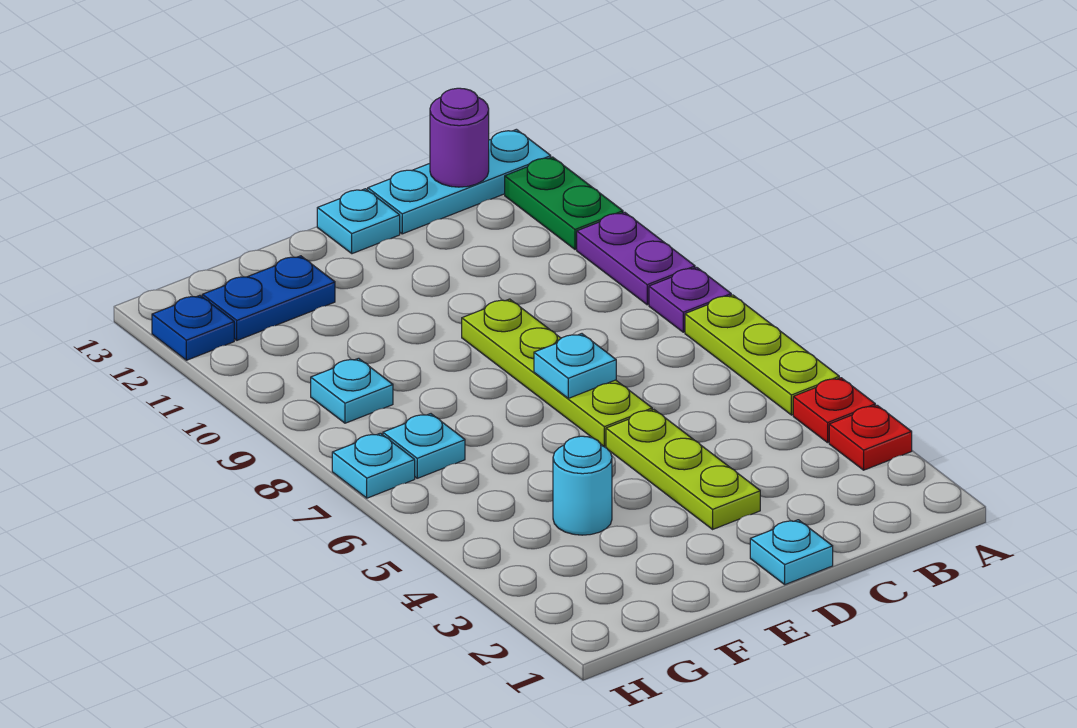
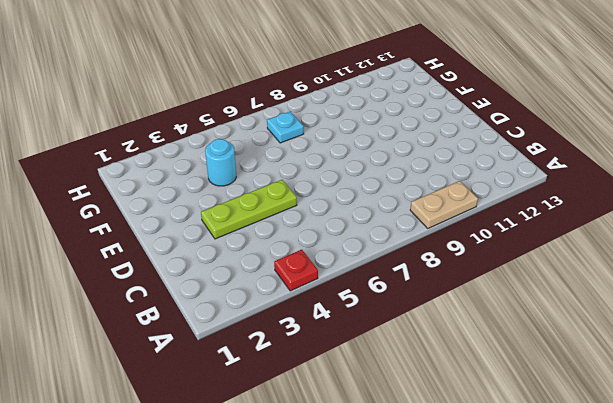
tan plate A9:A10 level 1 -> purple plate A9:A10 level 1
none -> red plate A3 level 1
none -> lime plate A5:A7 level 1
none -> purple plate A8 level 1

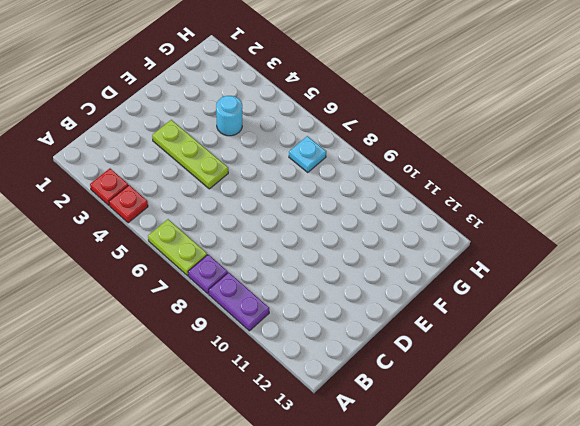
lime plate A6:A7 level 1 -> lime plate A5:A7 level 1
none -> green plate A11:A12 level 1
none -> cyan plate A13:C13 level 1
none -> cyan plate D1 level 1

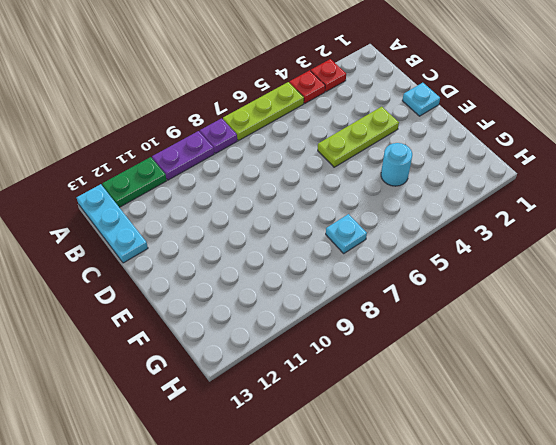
none -> lime plate D6:D9 level 1
none -> cyan plate D13 level 1
none -> blue plate F12:G12 level 1

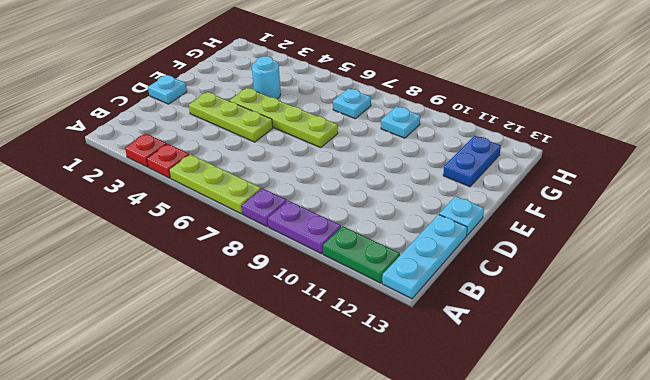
lime plate E4:E7 level 1 -> lime plate D6:D9 level 1
none -> cyan plate H7 level 1
none -> blue plate H12 level 1
none -> purple round brick B13 level 2

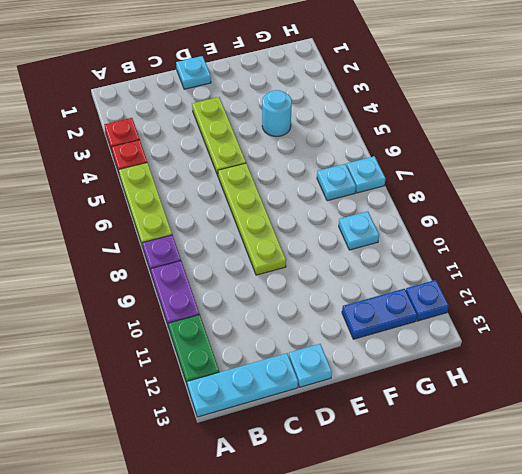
none -> purple round brick B13 level 2
none -> cyan plate D7 level 2

